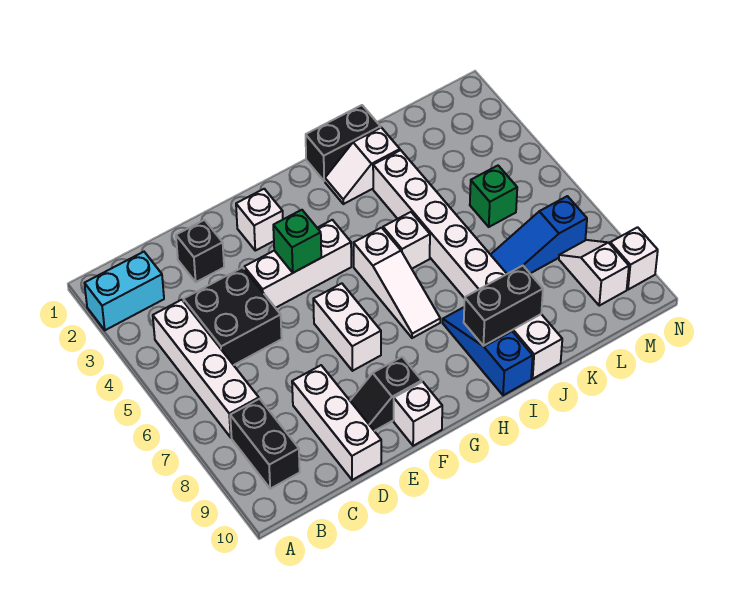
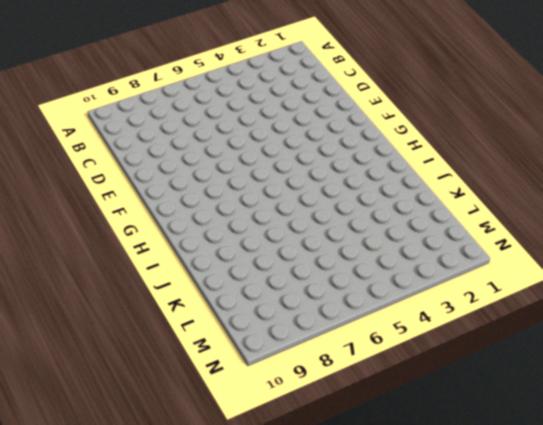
none -> cyan brick A2:B2 level 1
none -> white brick B4:B7 level 1
none -> black brick B8:B9 level 1

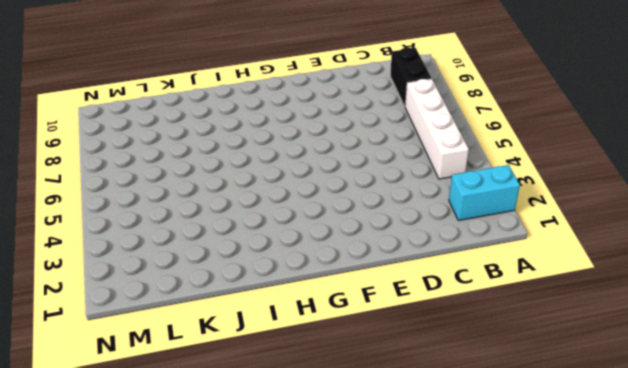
none -> black brick C4:D5 level 1
none -> black brick D2 level 1
none -> white brick D8:D10 level 1

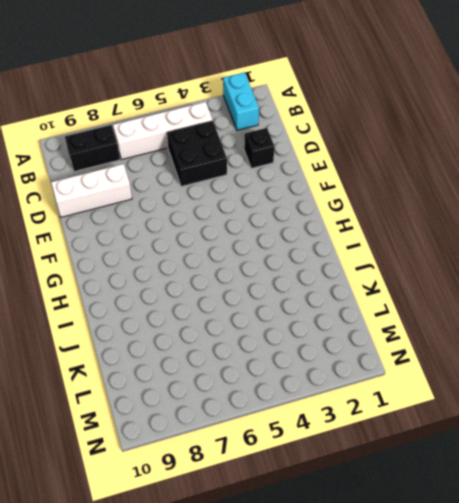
none -> white brick E4:G4 level 1
none -> black slope E9:F9 level 1 top F
none -> white brick F2 level 1

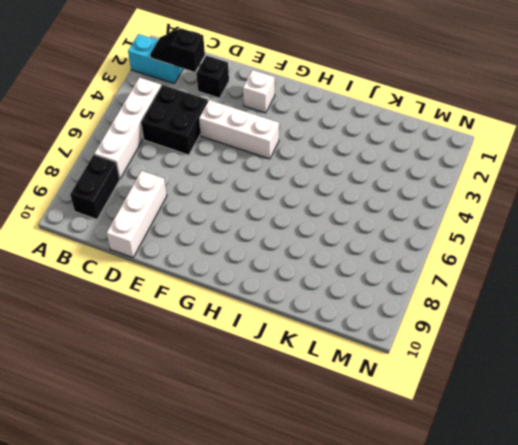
black slope B2:C2 level 2 top C -> black slope E9:F9 level 1 top F
none -> white brick F6:F7 level 1
none -> white brick F10 level 1
none -> white slope H5:H7 level 1 top 5

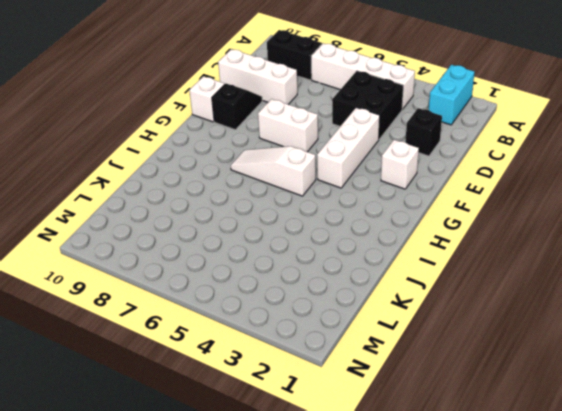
none -> black brick I1:J1 level 1
none -> white slope I2:J2 level 1 top J
none -> white brick I5 level 1

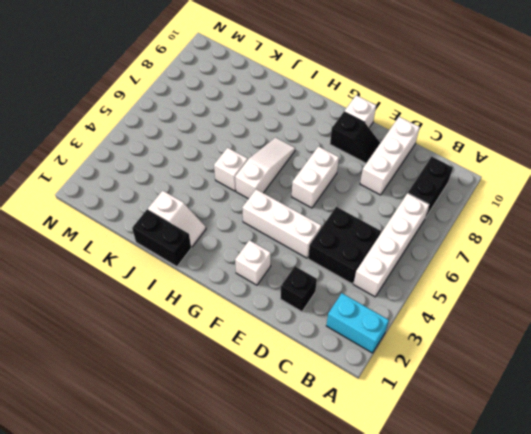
none -> blue slope I8:I10 level 1 top 10
none -> white brick J3:J10 level 1
none -> blue slope K7:M7 level 1 top M

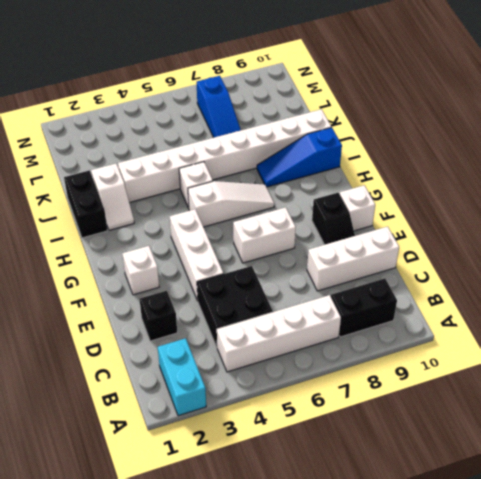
none -> green brick L5 level 1
none -> white slope M8:M9 level 1 top 9
none -> white brick N9 level 1

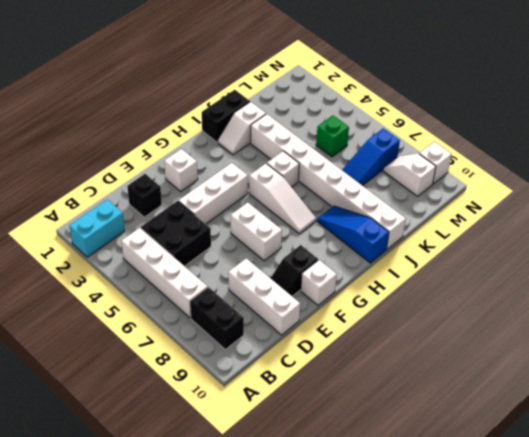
none -> green brick F4 level 2
none -> black brick I9:J9 level 2

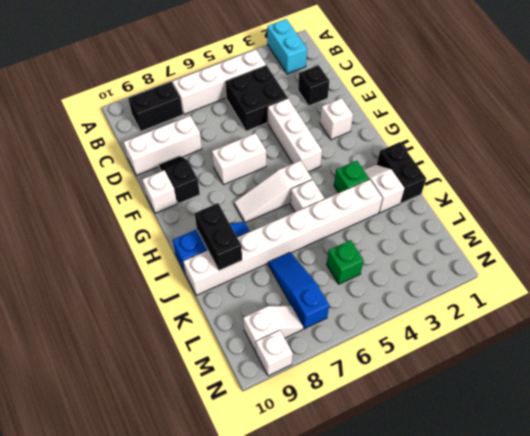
green brick I3 level 1 -> green brick F4 level 2

